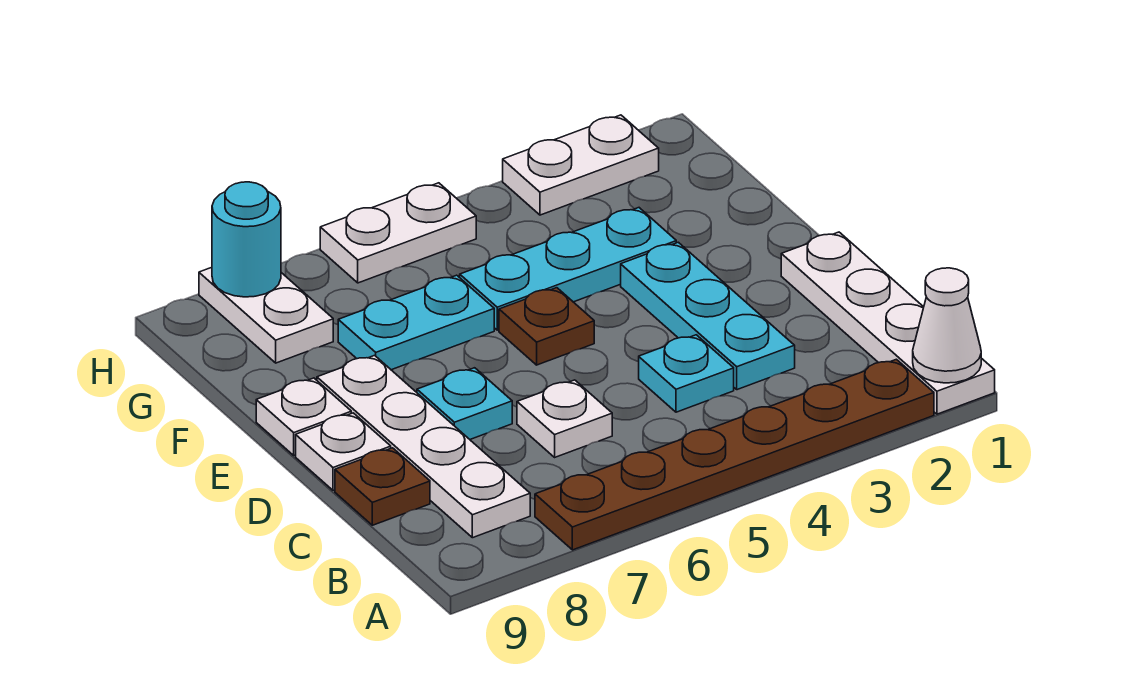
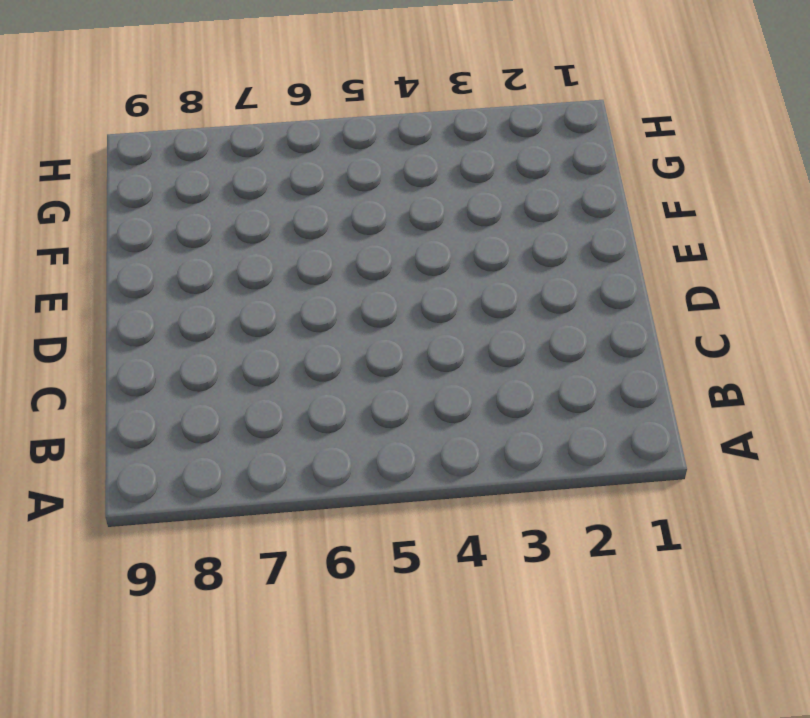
none -> white plate A1:D1 level 1
none -> brown plate A2:A7 level 1
none -> white plate B8:E8 level 1

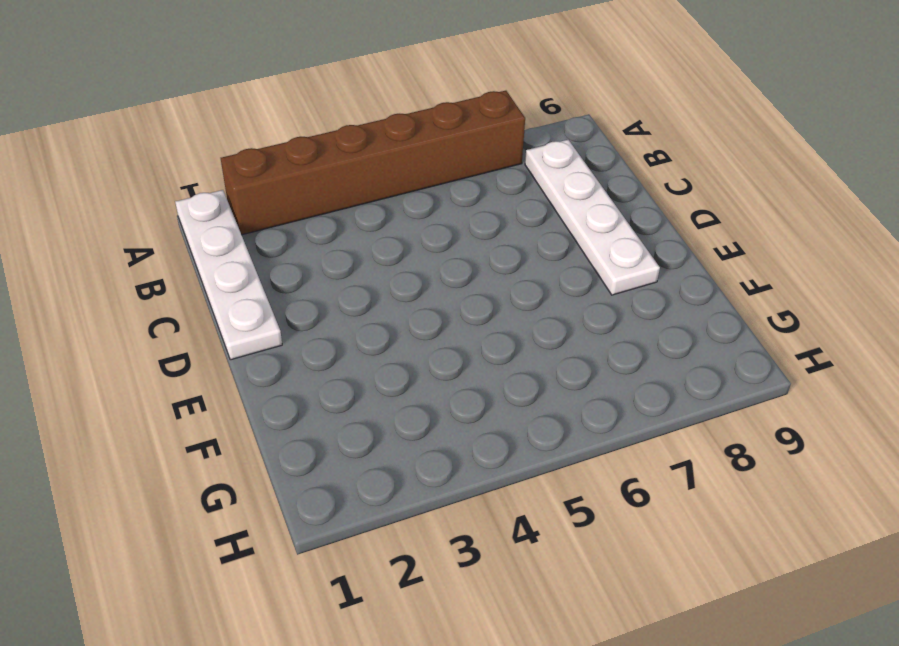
brown brick A2:A7 level 1 -> brown plate A2:A7 level 1
none -> cyan plate C3:E3 level 1
none -> cyan plate C4 level 1
none -> white plate C6 level 1

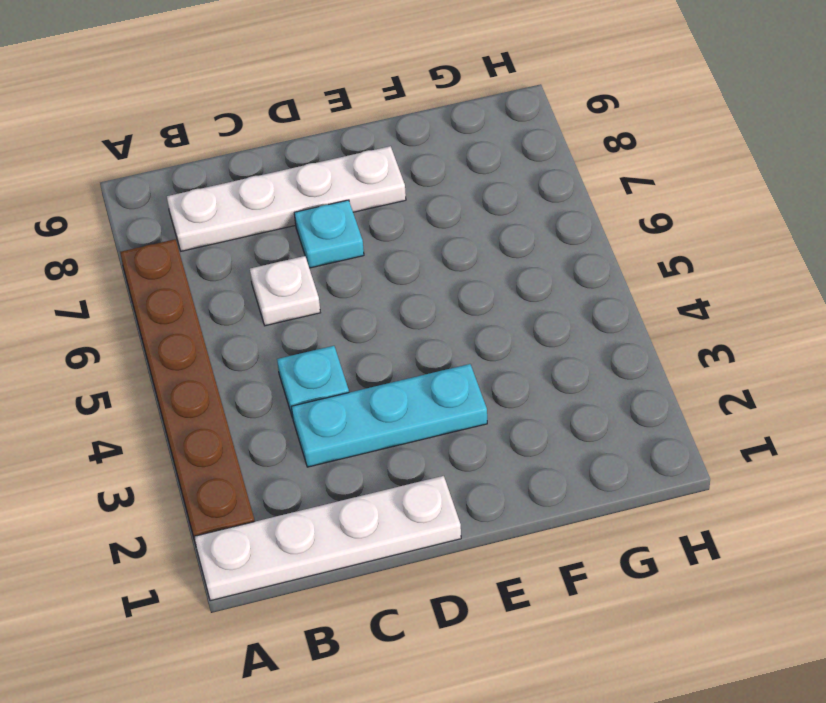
none -> brown plate C9 level 1
none -> white plate D9 level 1
none -> brown plate E5 level 1

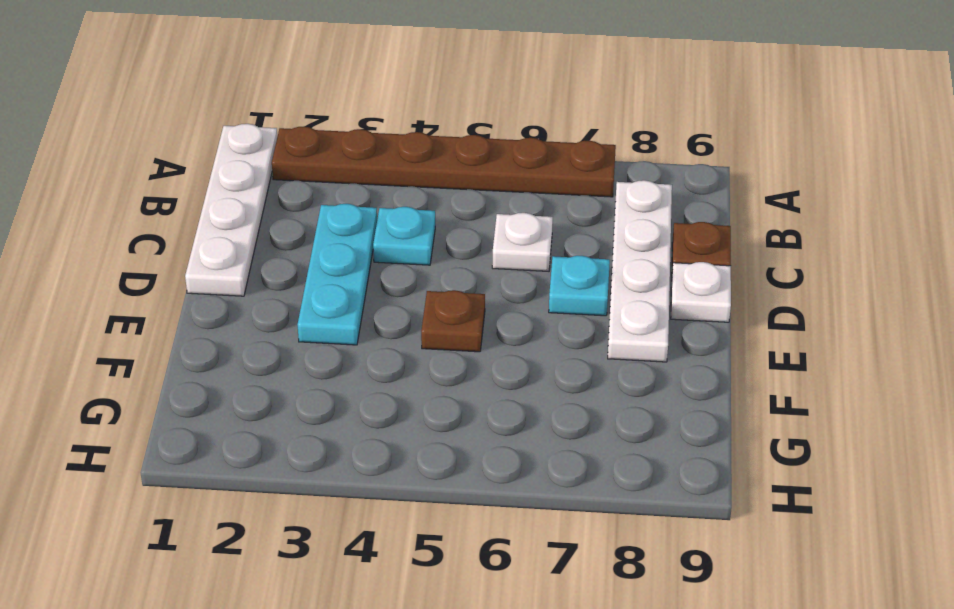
none -> white plate E9 level 1
none -> cyan plate F3:F5 level 1
none -> cyan plate F6:F7 level 1

